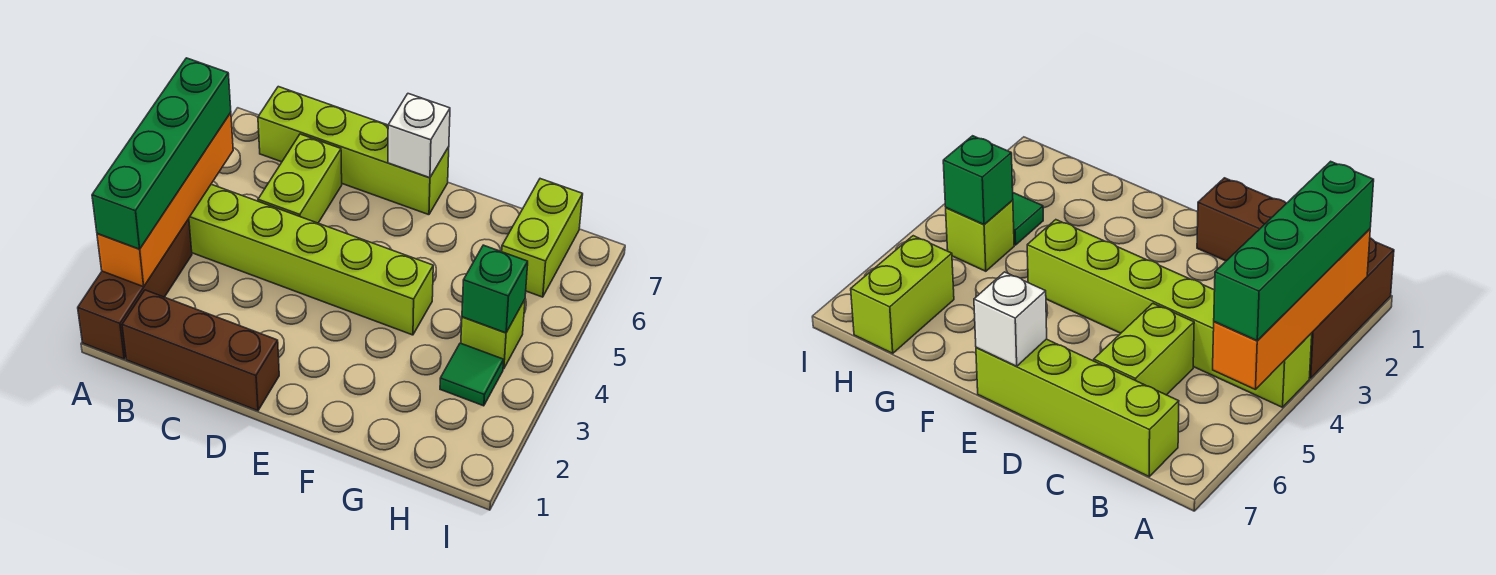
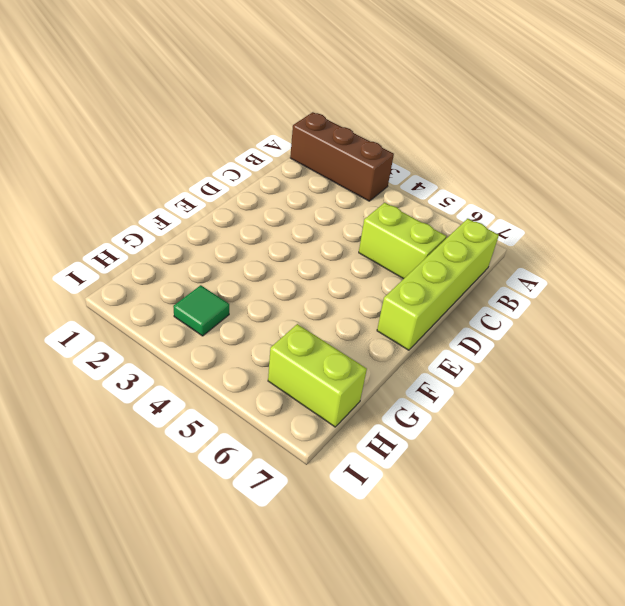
none -> lime brick A4:F4 level 1
none -> brown brick B1:D1 level 1
none -> lime brick H4 level 1

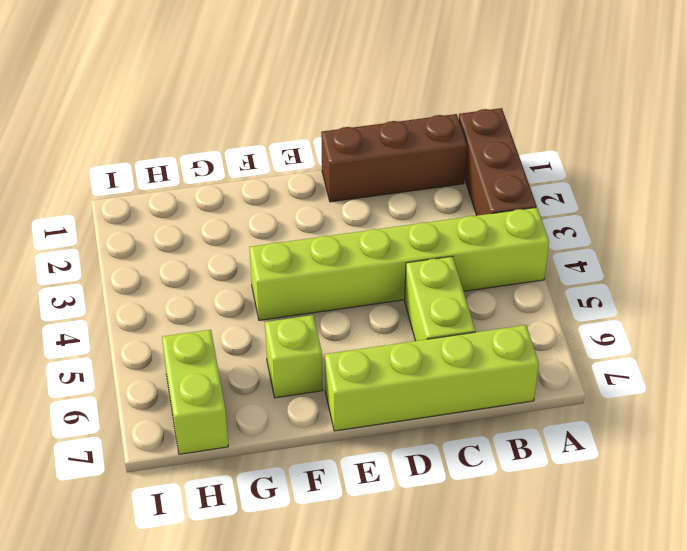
lime brick F6 level 1 -> lime brick H4 level 1
none -> green tile H3 level 1
none -> orange brick A2:A5 level 2
none -> white brick E7 level 2

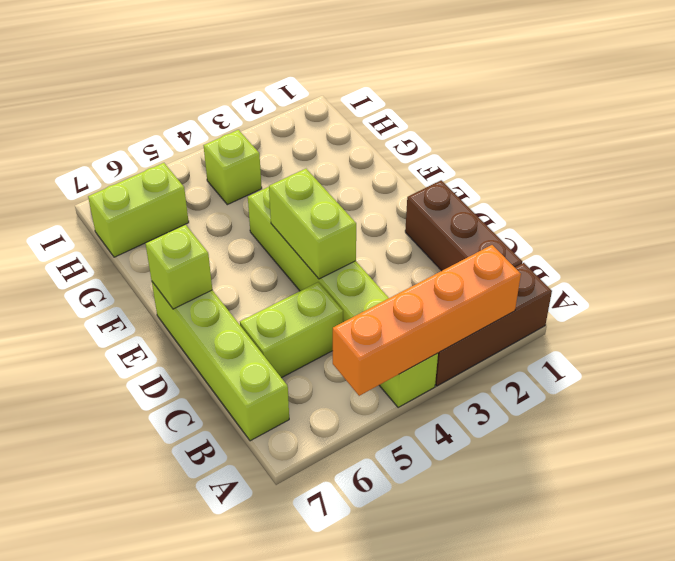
lime brick D4:E4 level 2 -> none
lime brick E7 level 2 -> white brick E7 level 2
none -> green tile H3 level 1
none -> green brick H4 level 2
none -> green brick A2:A5 level 3

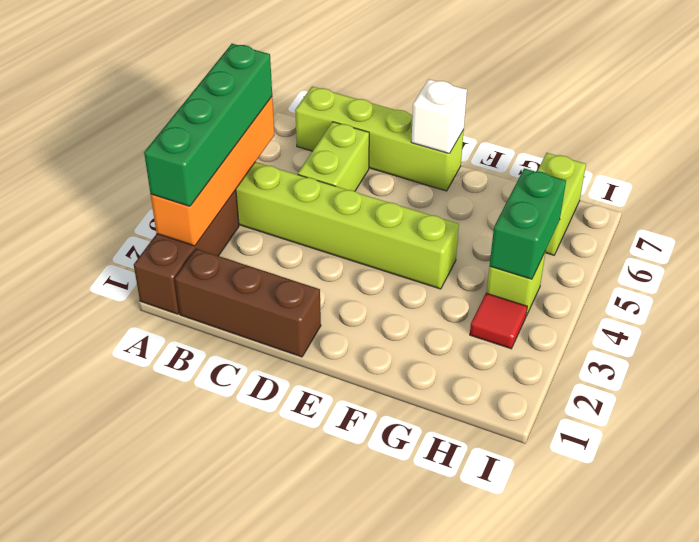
red tile H3 level 1 -> green tile H3 level 1
green brick H4:H5 level 2 -> green brick H4 level 2

